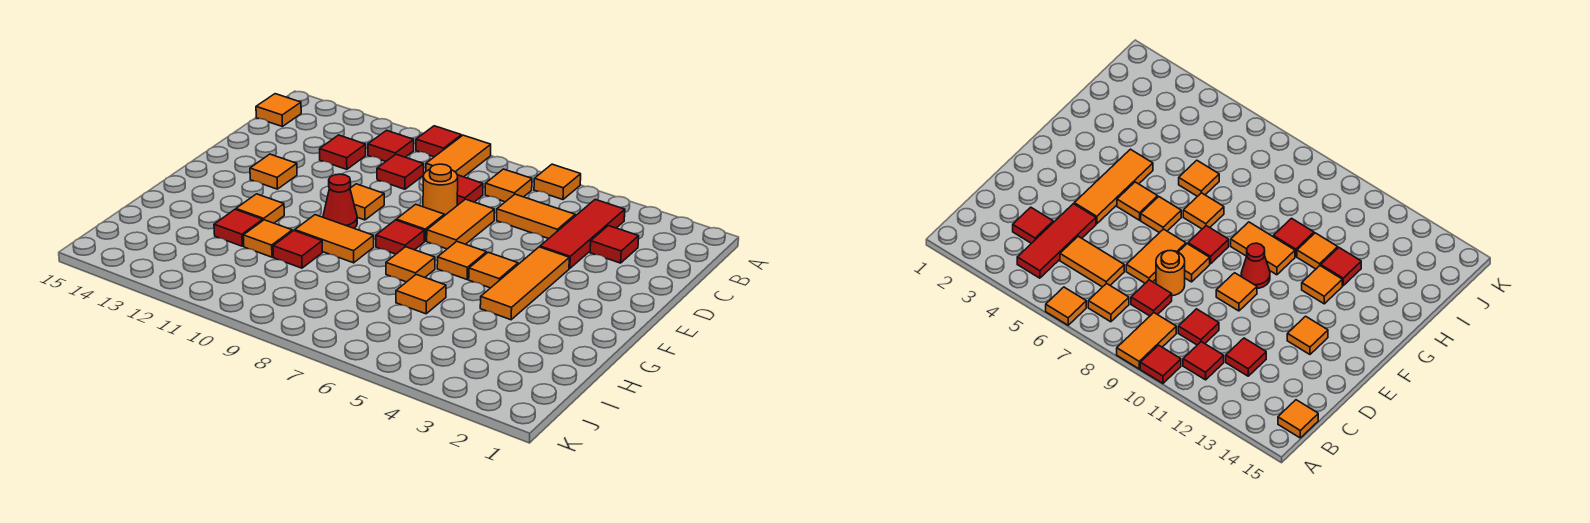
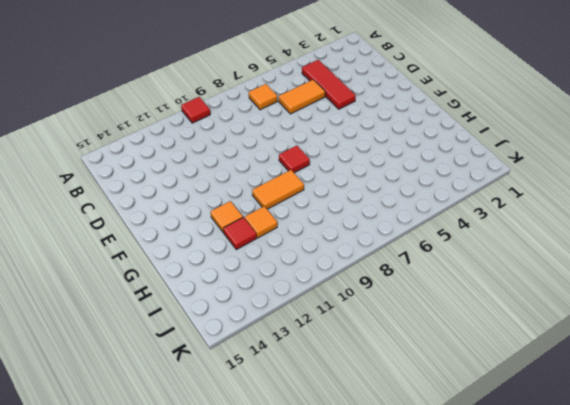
none -> orange tile A6 level 1
none -> orange tile A9:B9 level 1
none -> red tile B11 level 1

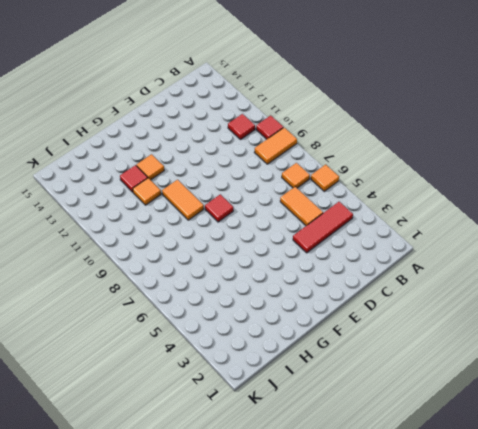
none -> orange tile B15 level 1
none -> red tile C3 level 1
none -> red tile C8 level 1

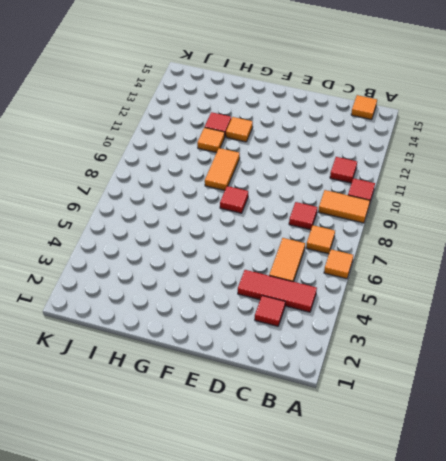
none -> red tile C10 level 1
none -> red tile C12 level 1
none -> orange tile D7:E7 level 1

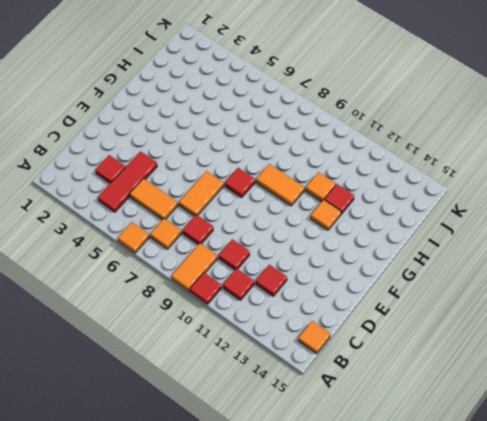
none -> orange round brick D8 level 1
none -> orange tile E4:G4 level 1
none -> orange tile E8 level 1

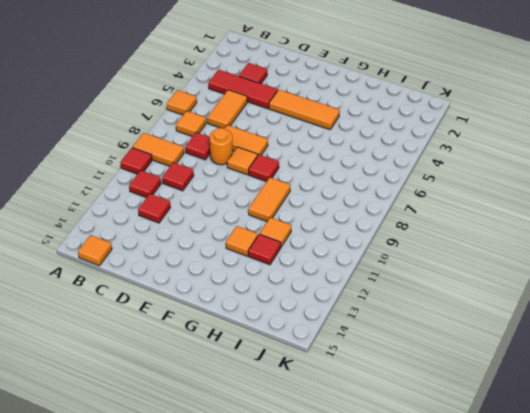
none -> orange tile E10 level 1
none -> orange tile E13 level 1
none -> orange tile F5 level 1

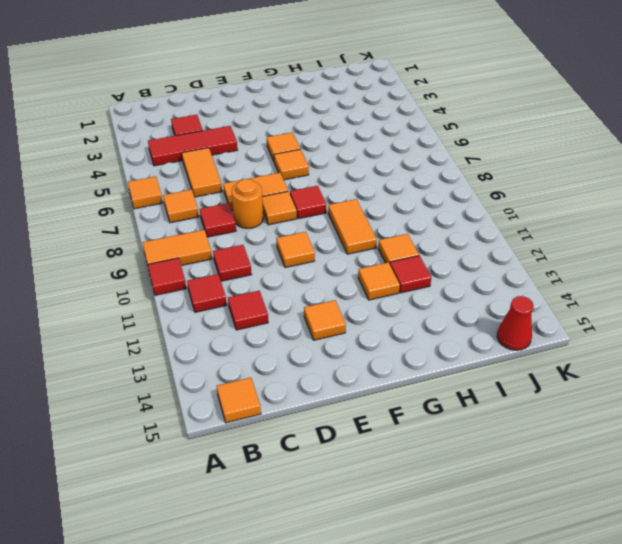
red cone J15 level 1 -> red cone F10 level 1
none -> orange tile E4:G4 level 1
none -> orange tile G7 level 1
none -> orange tile H6 level 1

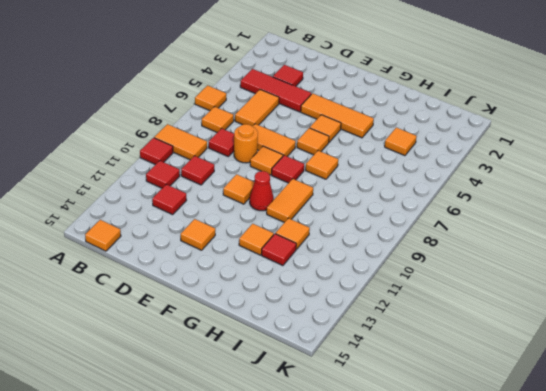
orange tile I4 level 1 -> orange tile H6 level 1
none -> red tile H10 level 1

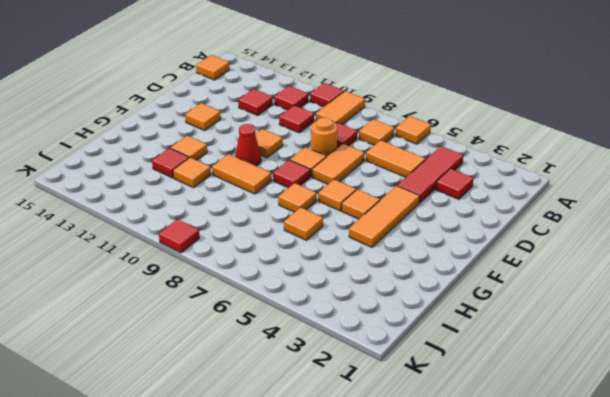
red tile K9 level 1 -> red tile H10 level 1

